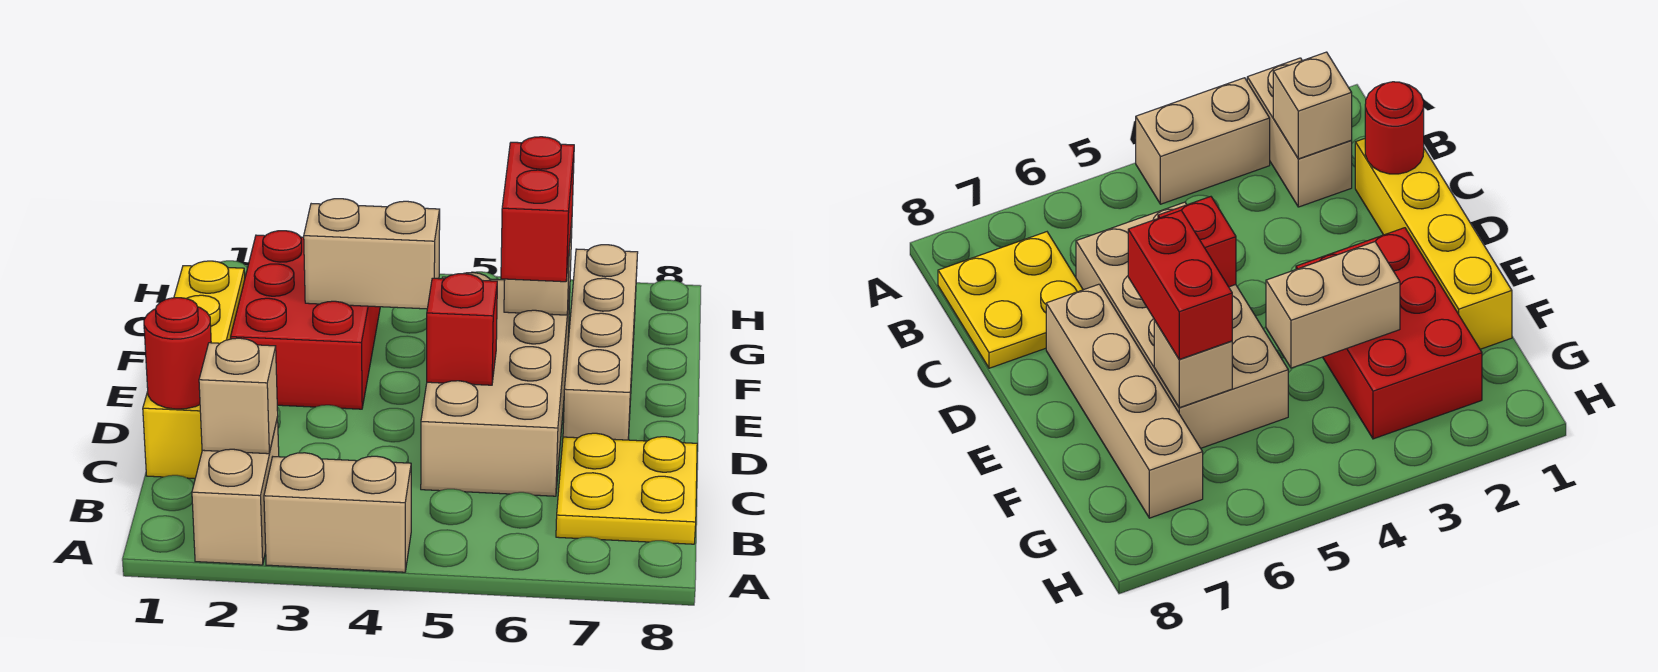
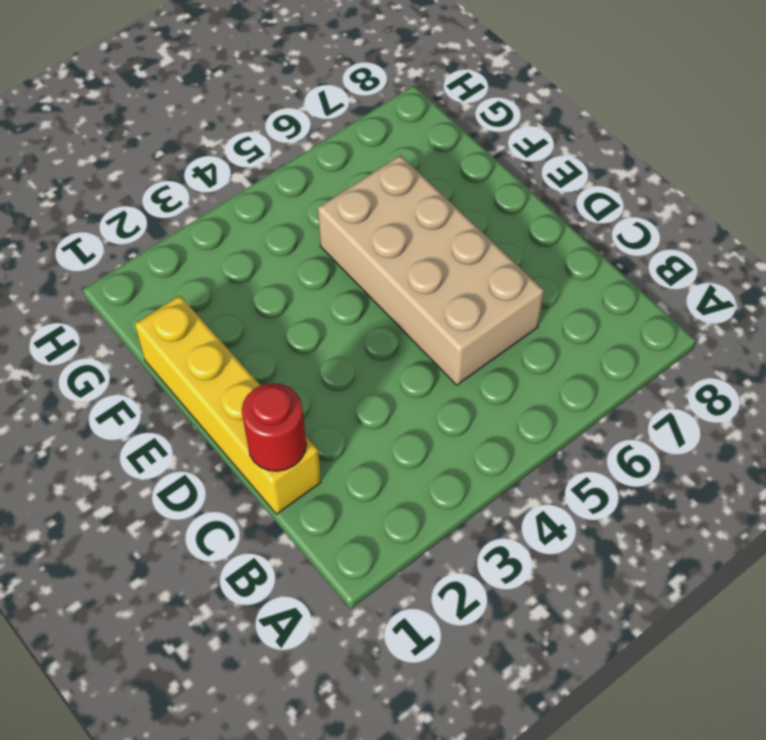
none -> tan brick A2:B2 level 1
none -> tan brick A3:A4 level 1
none -> yellow plate B7:C8 level 1

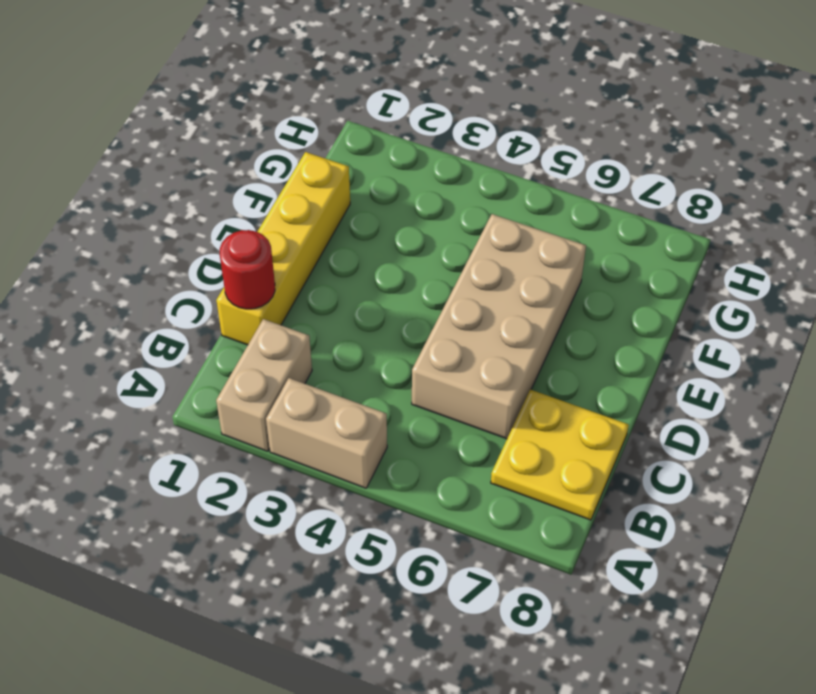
none -> tan brick D7:G7 level 1
none -> red brick E2:G3 level 1
none -> tan brick B2 level 2

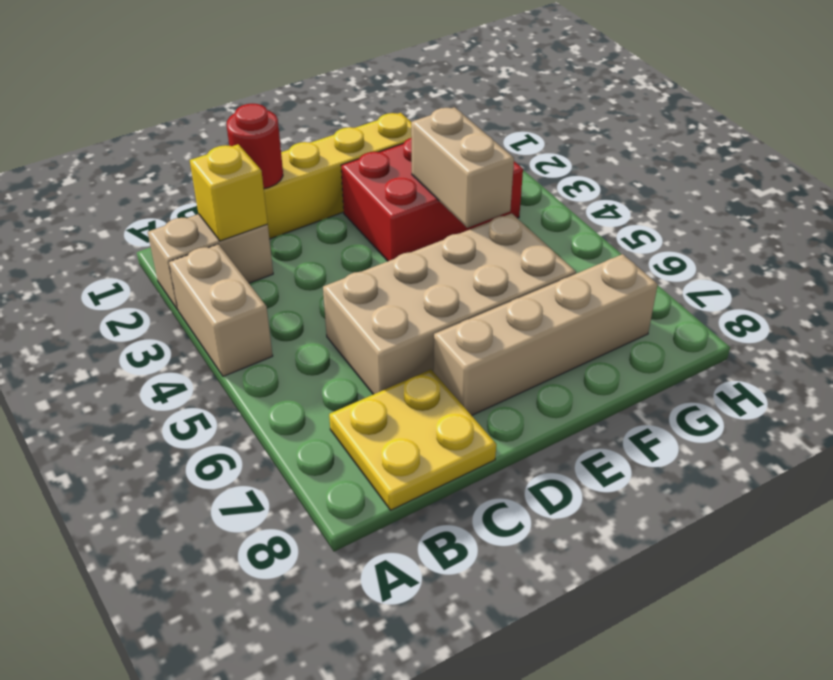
yellow brick B2 level 2 -> tan brick B2 level 2
none -> red brick D5 level 2
none -> tan brick F6 level 2
none -> red brick E6:F6 level 3

